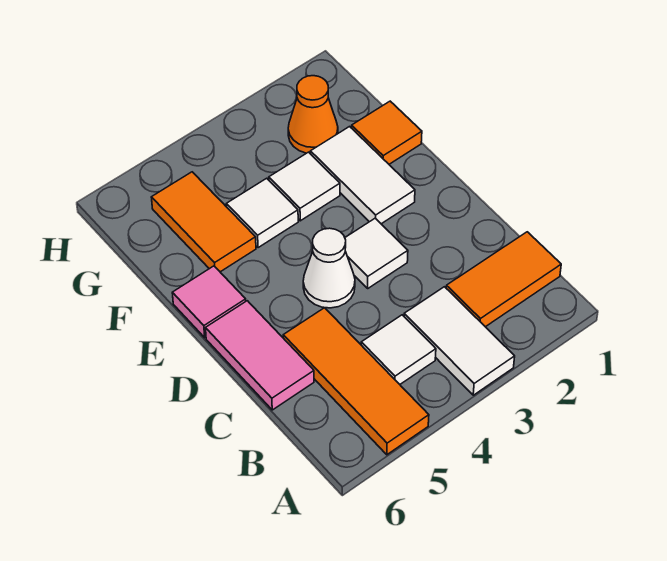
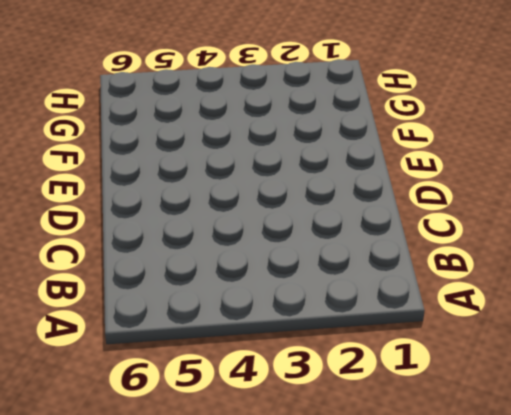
none -> white tile A3:B3 level 1
none -> orange tile A5:C5 level 1
none -> orange tile B1:B2 level 1

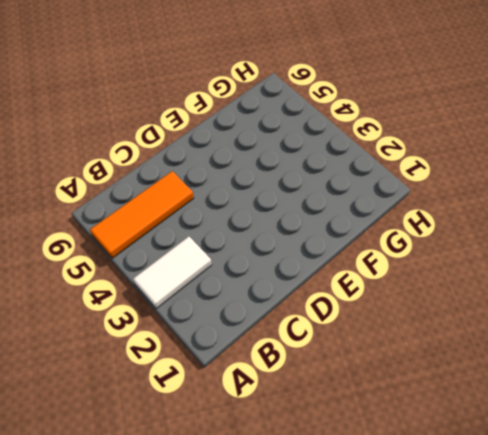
none -> orange tile B1:B2 level 1
none -> white tile B4 level 1
none -> pink tile C6:D6 level 1

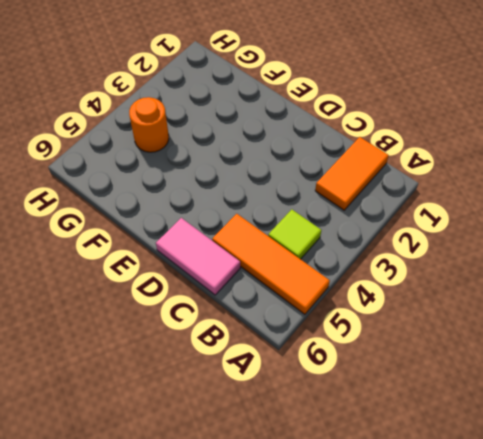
lime tile B4 level 1 -> white tile B4 level 1
orange round brick G4 level 1 -> none
none -> white tile A3:B3 level 1
none -> white tile D3 level 1
none -> white cone D4 level 1

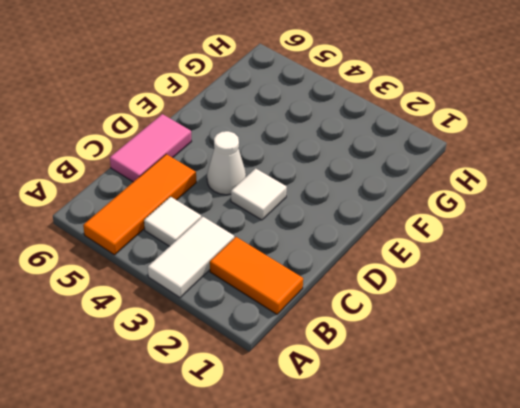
none -> white tile E2:F2 level 1
none -> pink tile E6 level 1
none -> orange tile F1 level 1

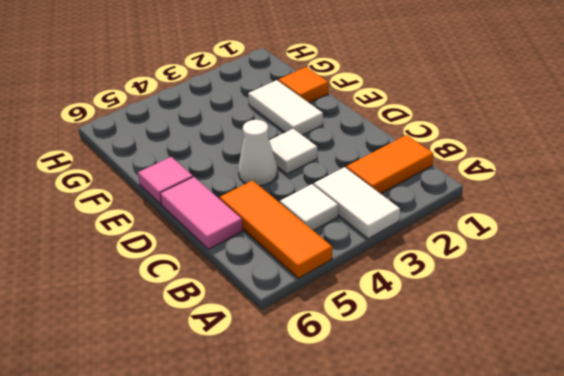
none -> white tile F3 level 1
none -> white tile F4 level 1
none -> orange tile F5:G5 level 1

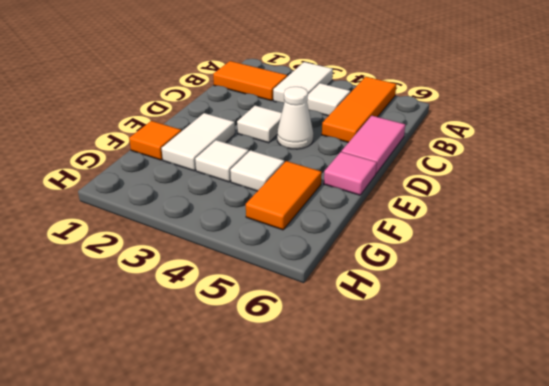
none -> orange cone G2 level 1

